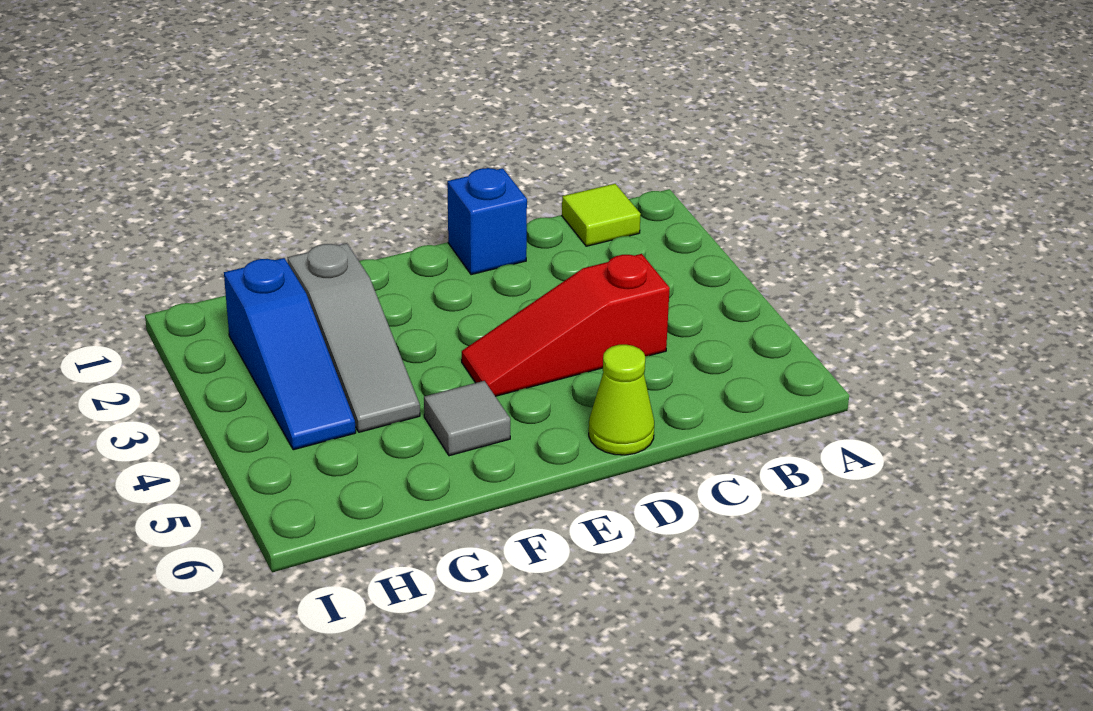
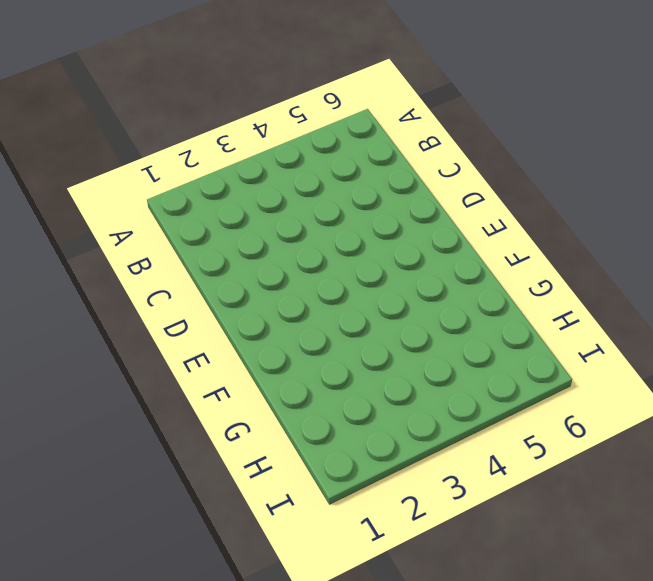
none -> lime tile B1 level 1
none -> red slope C4:E4 level 1 top C

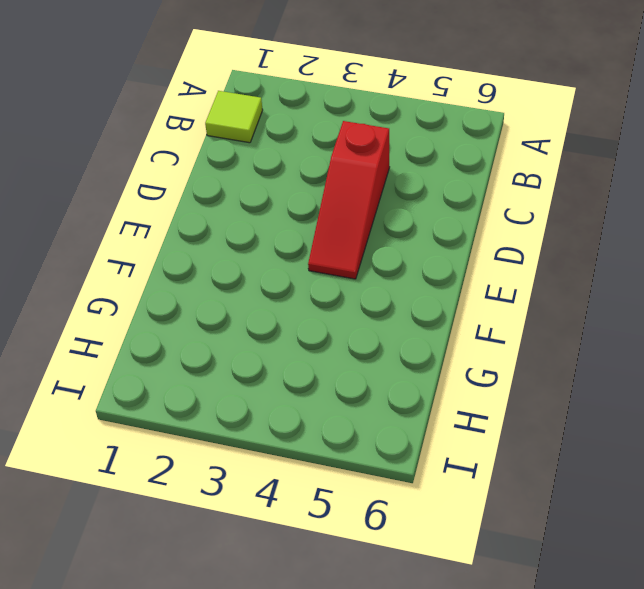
none -> blue brick D1 level 1
none -> lime cone D6 level 1

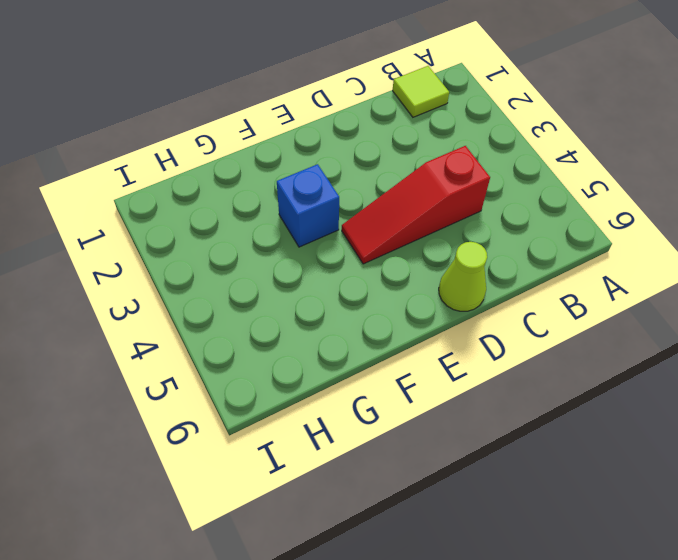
blue brick F3 level 1 -> blue brick D1 level 1
none -> grey tile F5 level 1
none -> grey slope G2:G4 level 1 top 2

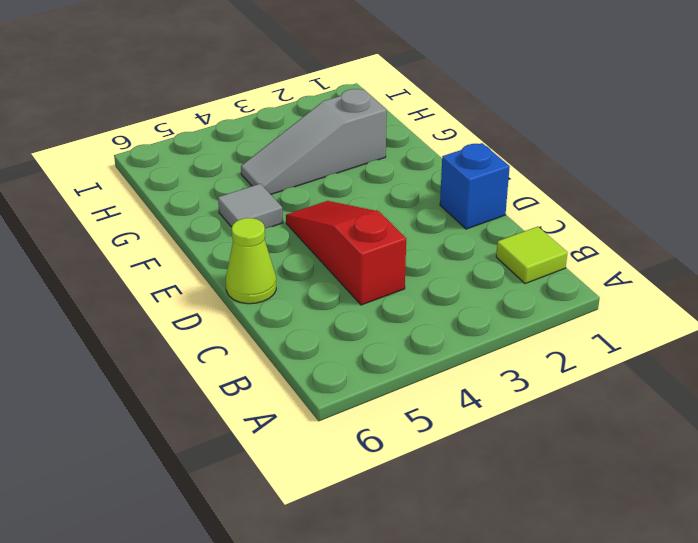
none -> blue slope H2:H4 level 1 top 2

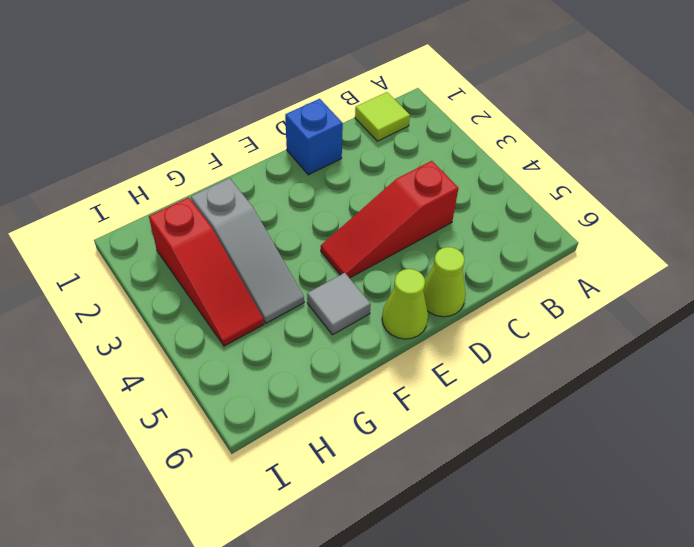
lime cone E6 level 1 -> none
red slope H2:H4 level 1 top 2 -> blue slope H2:H4 level 1 top 2

